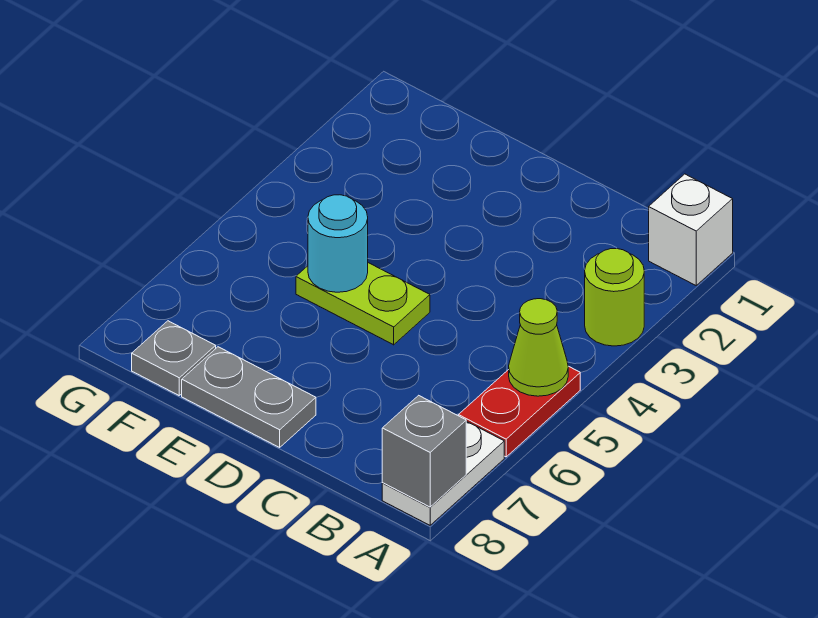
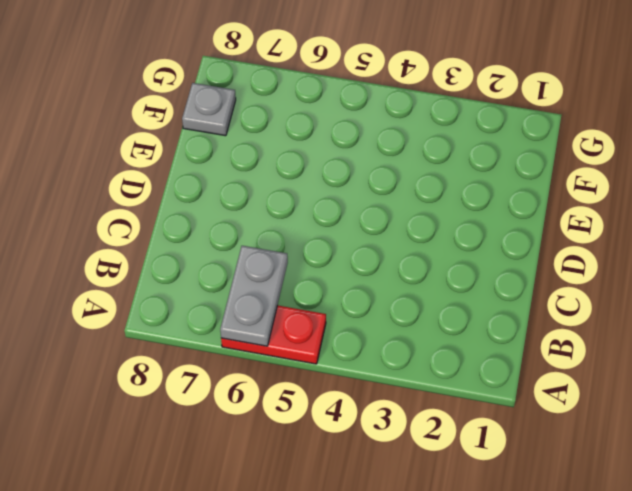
grey plate A6:B6 level 2 -> grey plate D8:E8 level 1
none -> white brick A1 level 1
none -> lime round brick A3 level 1

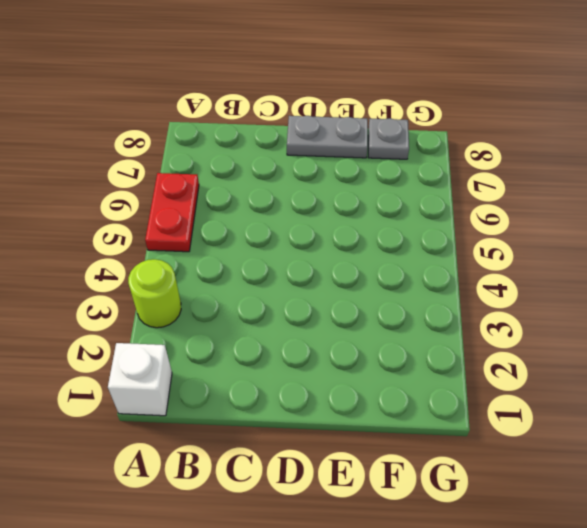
none -> white plate A7:A8 level 1
none -> lime plate D5:E5 level 1

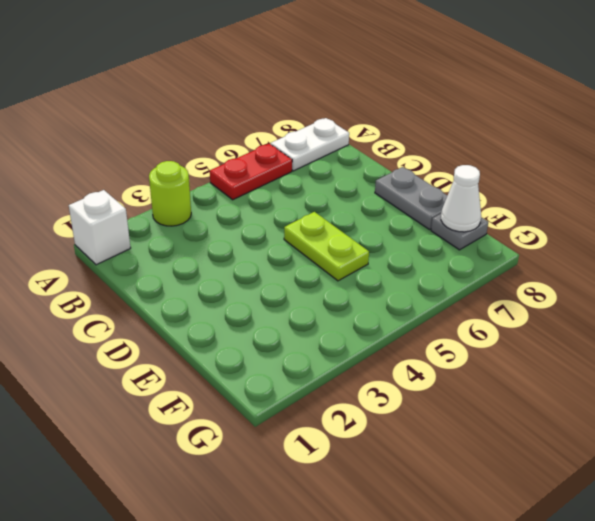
white cone F8 level 2 -> none
none -> lime cone A5 level 2
none -> grey brick A8 level 2

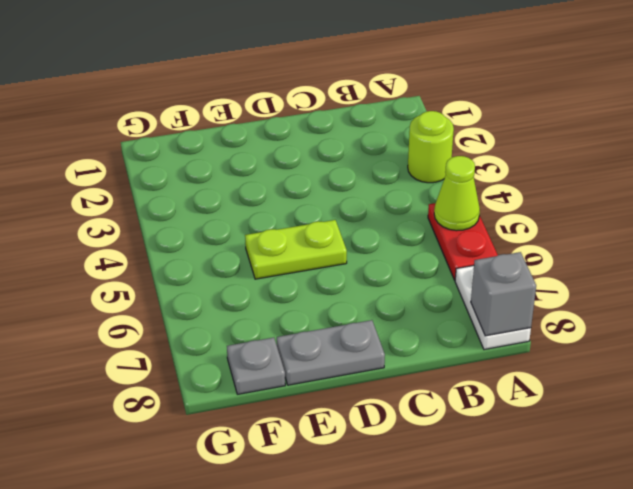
none -> white brick A1 level 1
none -> cyan round brick E5 level 2

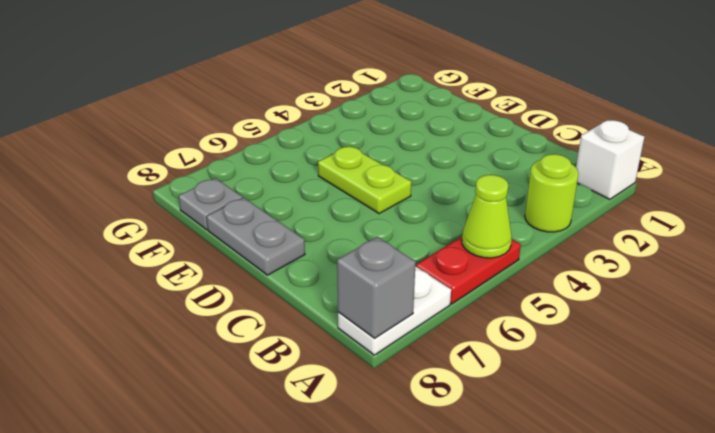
none -> cyan round brick E5 level 2

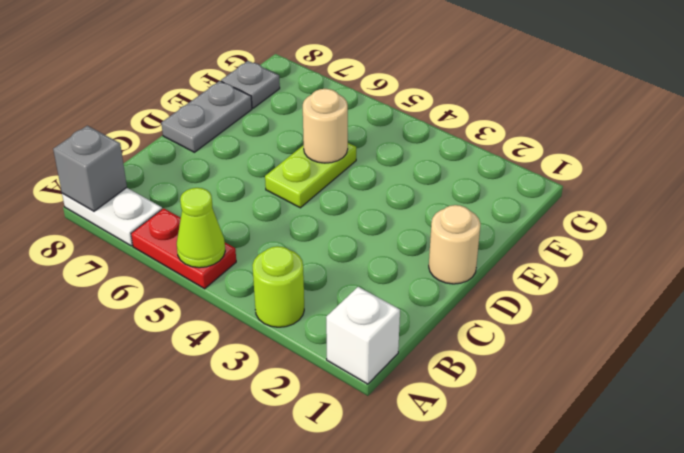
tan round brick D1 level 1 -> none
tan round brick E5 level 2 -> cyan round brick E5 level 2

